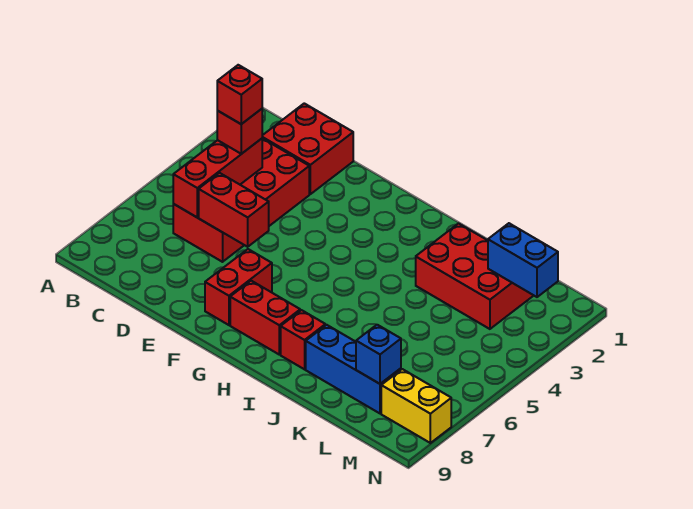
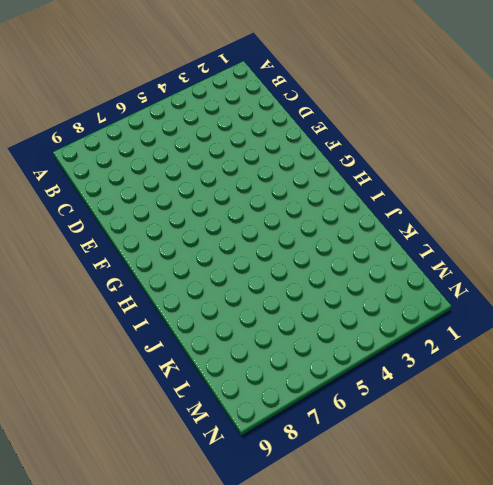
none -> red brick C1:D2 level 1
none -> red brick C3:D6 level 1
none -> red brick F7:F8 level 1

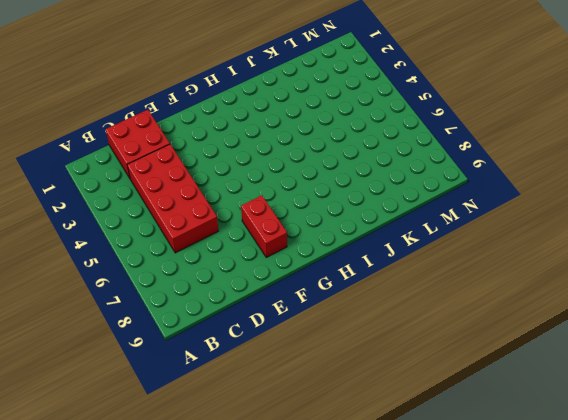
none -> red brick G8:H8 level 1
none -> red brick I8 level 1
none -> red brick J2:L3 level 1

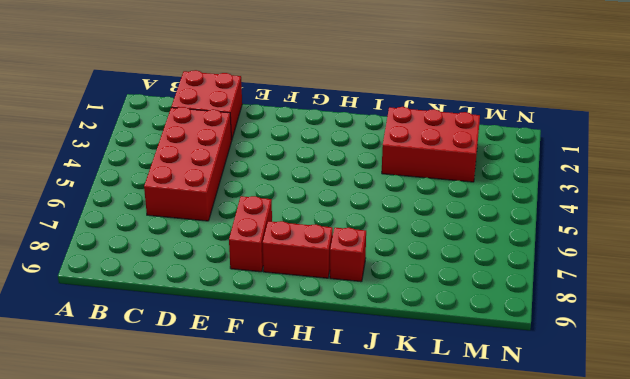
none -> blue brick J8:L8 level 1
none -> yellow brick M8:N8 level 1
none -> red brick C4:C6 level 2

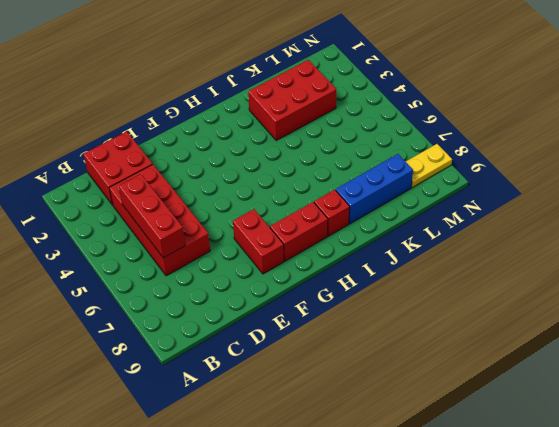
yellow plate M8:N8 level 1 -> yellow brick M8:N8 level 1
none -> red brick D6:E6 level 2
none -> blue brick L2:M2 level 2
none -> blue brick L8 level 2

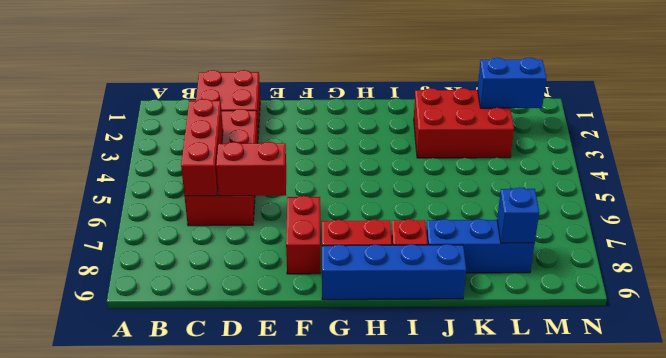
blue brick G9:J9 level 1 -> none
none -> yellow brick M8:N8 level 1
none -> red brick C4 level 3
none -> red brick C4 level 4

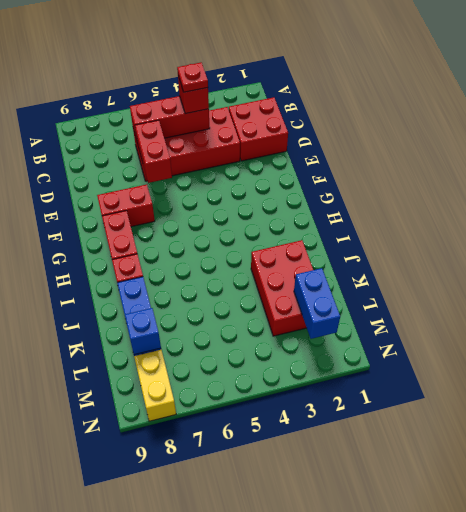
red plate C4 level 4 -> red brick C4 level 4

